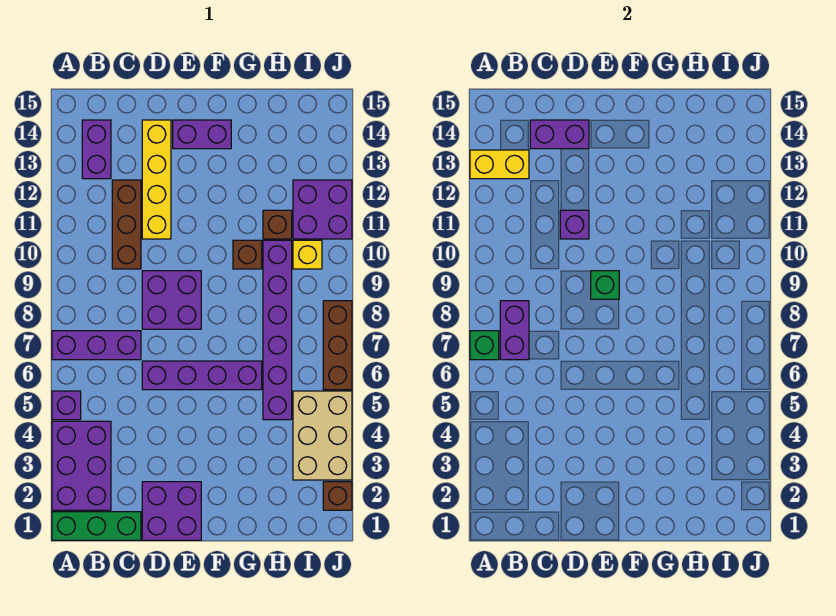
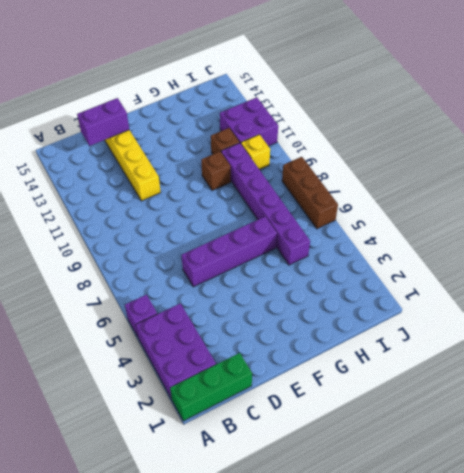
none -> purple brick A7:C7 level 1
none -> purple brick B13:B14 level 1
none -> brown brick C10:C12 level 1

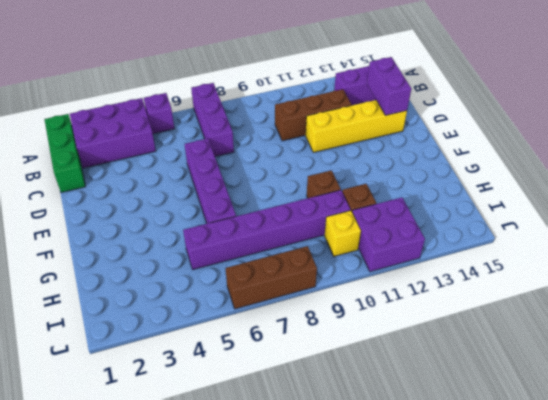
none -> purple brick D1:E2 level 1
none -> purple brick D8:E9 level 1
none -> purple brick E14:F14 level 1

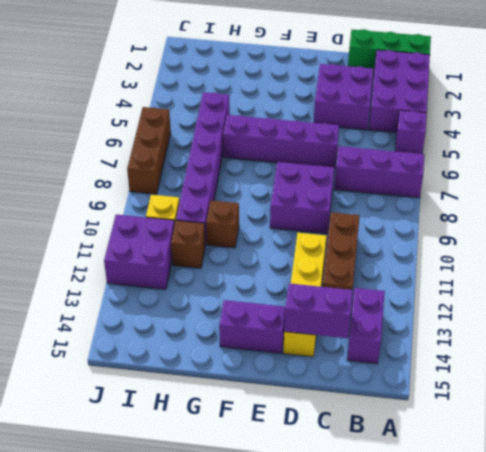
purple brick C3:D4 level 1 -> purple brick D1:E2 level 1
none -> tan brick I3:J5 level 1
none -> brown brick J2 level 1
none -> green brick A7 level 2

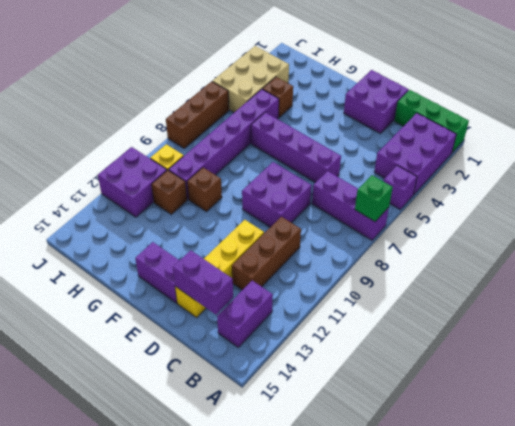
brown brick H4 level 1 -> brown brick J2 level 1
none -> yellow brick A13:B13 level 2
none -> purple brick B7:B8 level 2
none -> purple brick D11 level 2

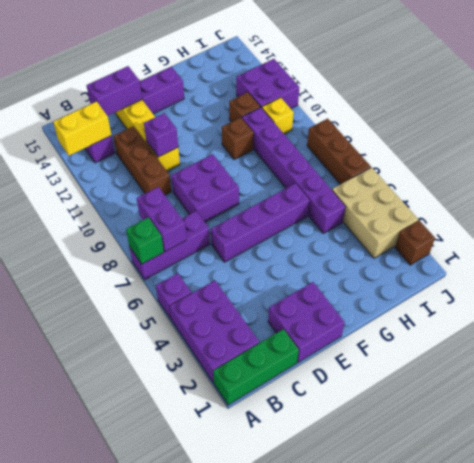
none -> green brick E9 level 2

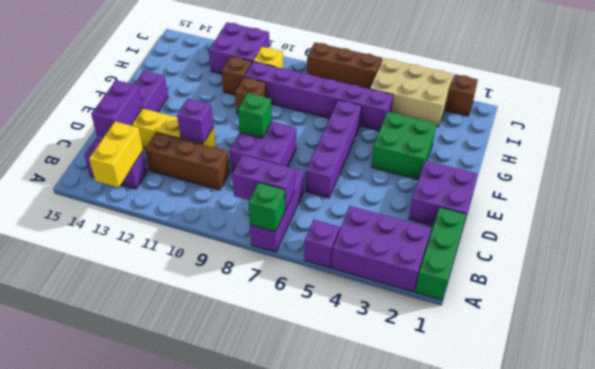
green brick F3:G4 level 1 -> none

